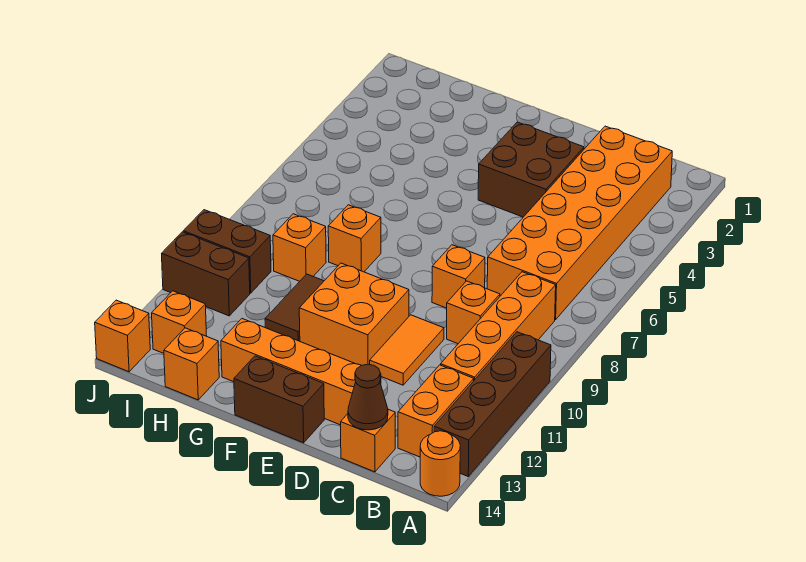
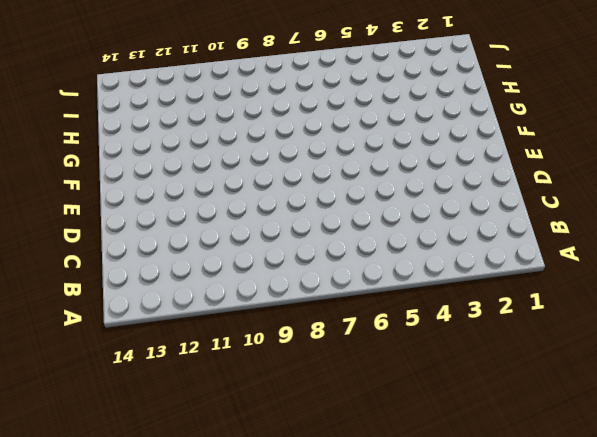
none -> brown brick A10:A13 level 1
none -> orange round brick A14 level 1
none -> orange brick B2:C7 level 1

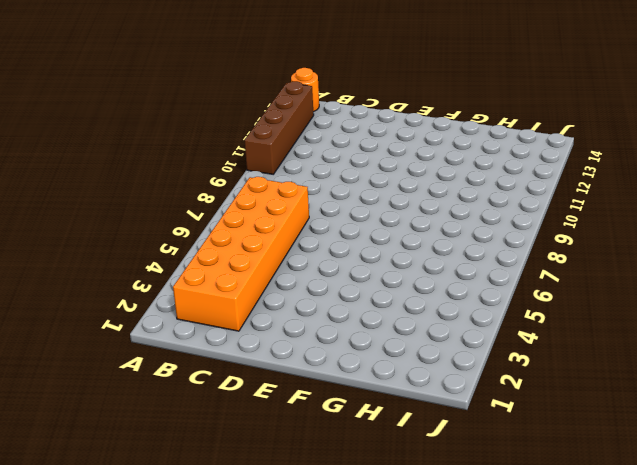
none -> orange brick B8:B11 level 1
none -> orange brick B12:B13 level 1
none -> orange brick C9 level 1

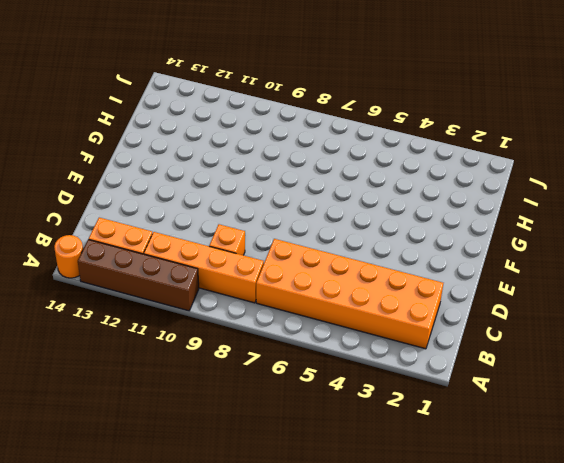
none -> orange brick C14 level 1
none -> brown brick D3:E4 level 1
none -> orange brick D8 level 1

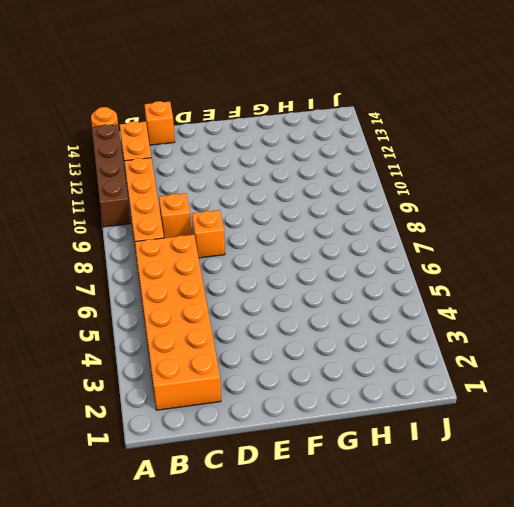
none -> brown brick D3:E4 level 1
none -> orange tile D10:D11 level 1
none -> orange brick D13:G13 level 1

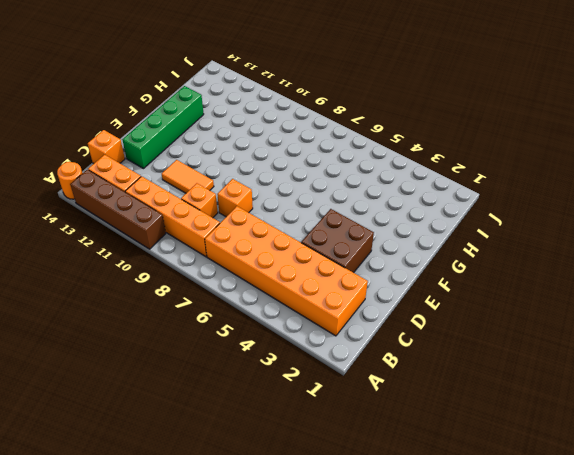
green brick D13:G13 level 1 -> orange brick D13:G13 level 1
none -> orange brick E10:F11 level 1
none -> brown brick E14:F14 level 1
none -> orange brick G8 level 1

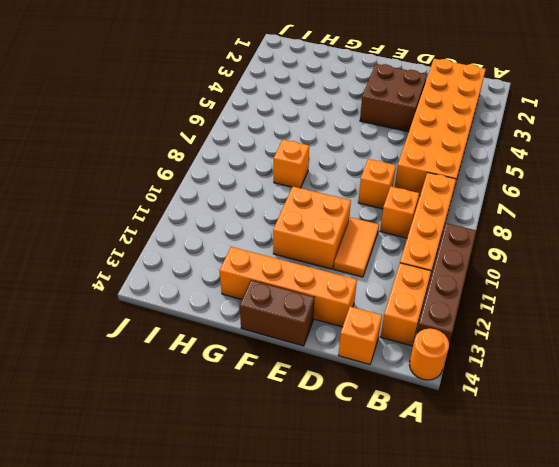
none -> brown tile G10:G11 level 1
none -> orange brick H9 level 1
none -> orange brick H14 level 1

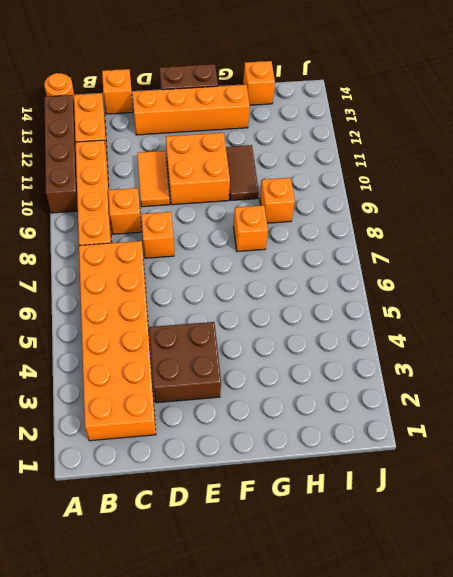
none -> brown brick I10:J10 level 1
none -> brown brick I11:J11 level 1
none -> orange brick I13 level 1

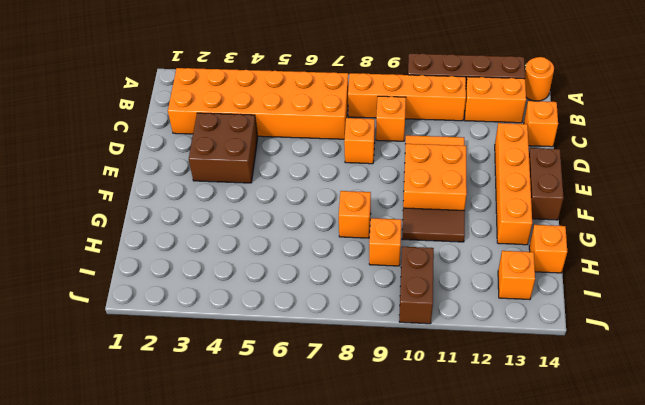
none -> brown brick I11:J11 level 1
none -> orange brick J14 level 1
none -> brown cone C14 level 2

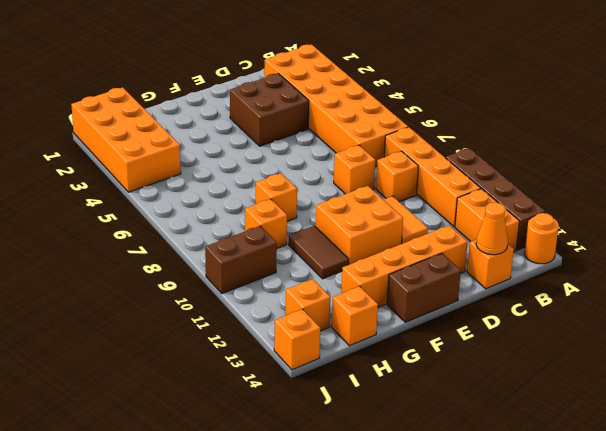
orange cone C14 level 2 -> brown cone C14 level 2
orange brick I1:J4 level 1 -> none
none -> brown brick I11:J11 level 1

